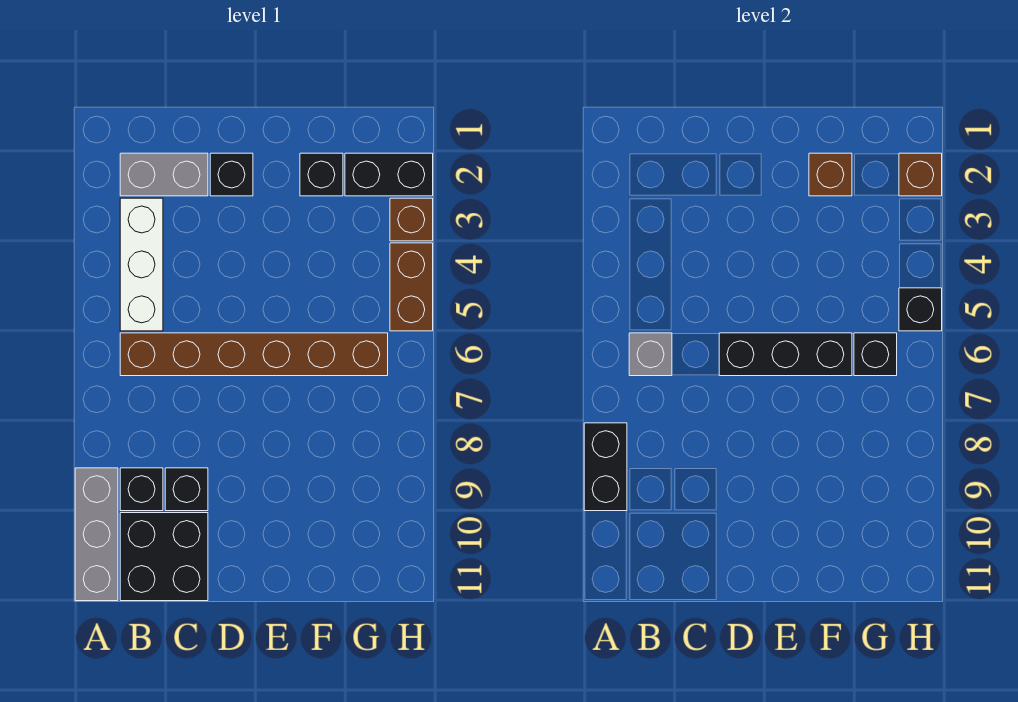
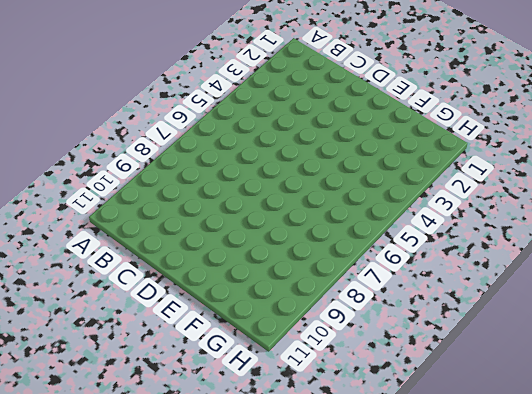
none -> grey brick A9:A11 level 1
none -> grey brick B2:C2 level 1
none -> white brick B3:B5 level 1

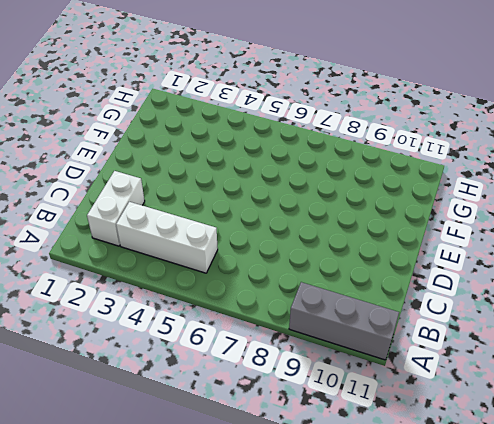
white brick B2:C2 level 1 -> grey brick B2:C2 level 1
none -> brown brick B6:G6 level 1
none -> black brick B9 level 1
none -> black brick B10:C11 level 1

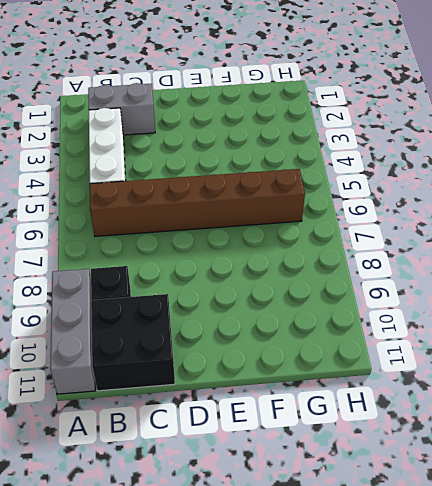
none -> black brick C9 level 1
none -> black brick D2 level 1
none -> black brick F2 level 1

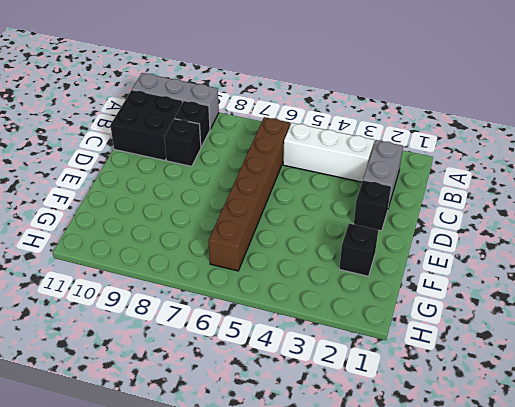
none -> black brick G2:H2 level 1
none -> brown brick H3 level 1
none -> brown brick H4:H5 level 1

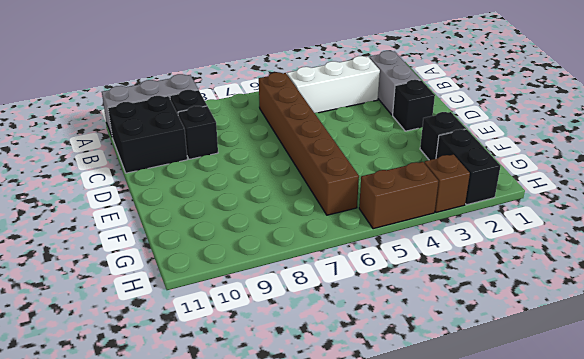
none -> black brick A8:A9 level 2
none -> grey brick B6 level 2
none -> black brick D6:F6 level 2

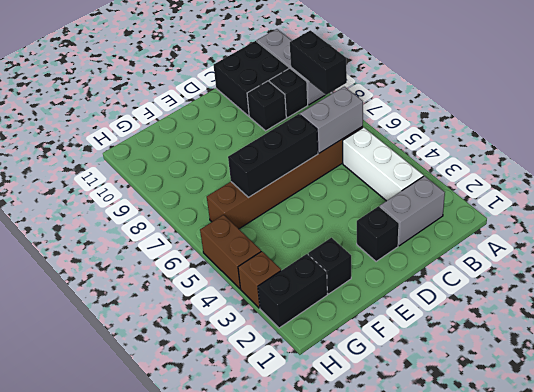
grey brick B6:C6 level 2 -> grey brick B6 level 2
none -> brown brick F2 level 2
none -> black brick G6 level 2
none -> brown brick H2 level 2

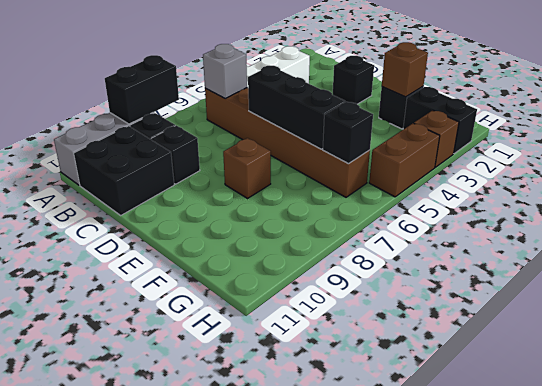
brown brick E8 level 1 -> brown brick H2 level 2
none -> grey brick B2:C2 level 1
none -> black brick H5 level 2

